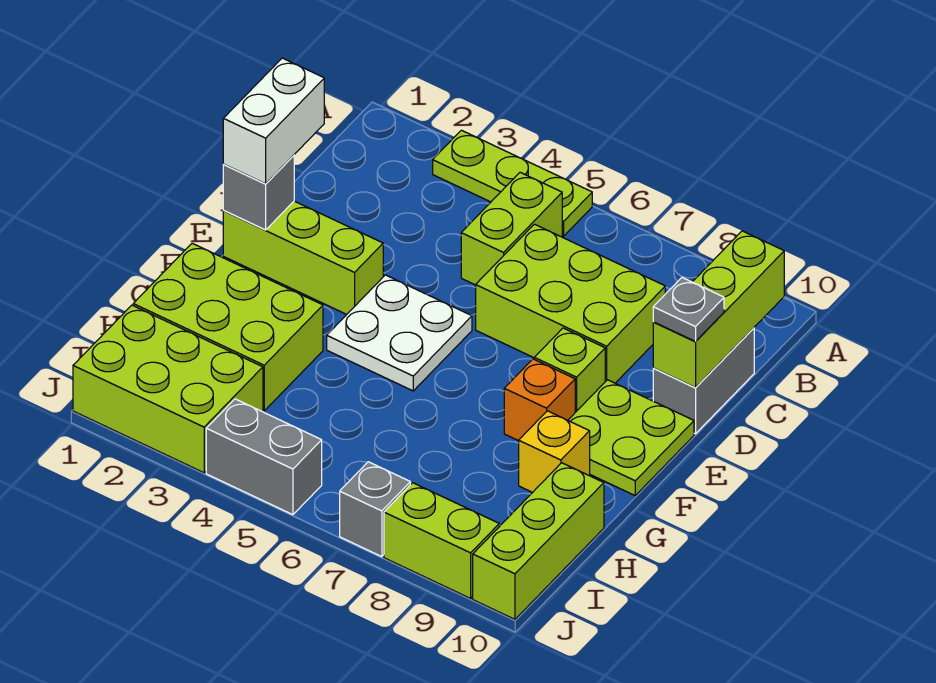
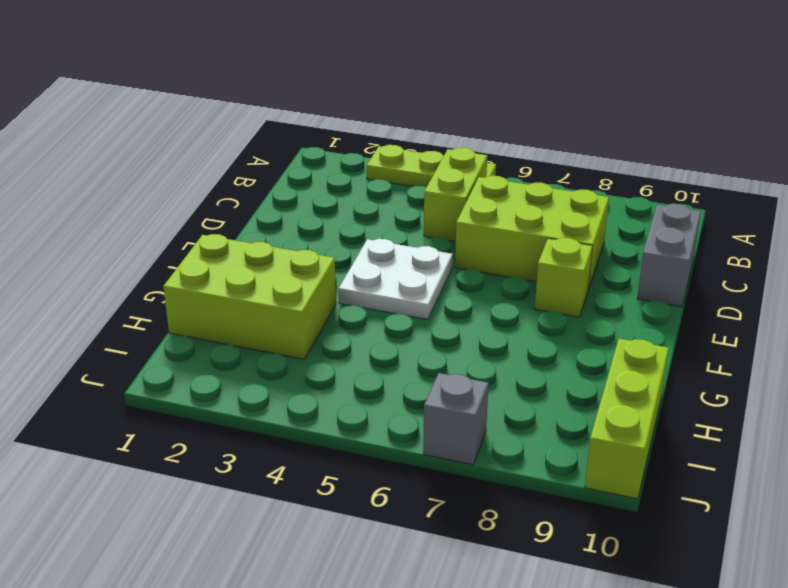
none -> lime brick E1:E3 level 1
none -> lime plate E9:F10 level 1
none -> orange brick F8 level 1

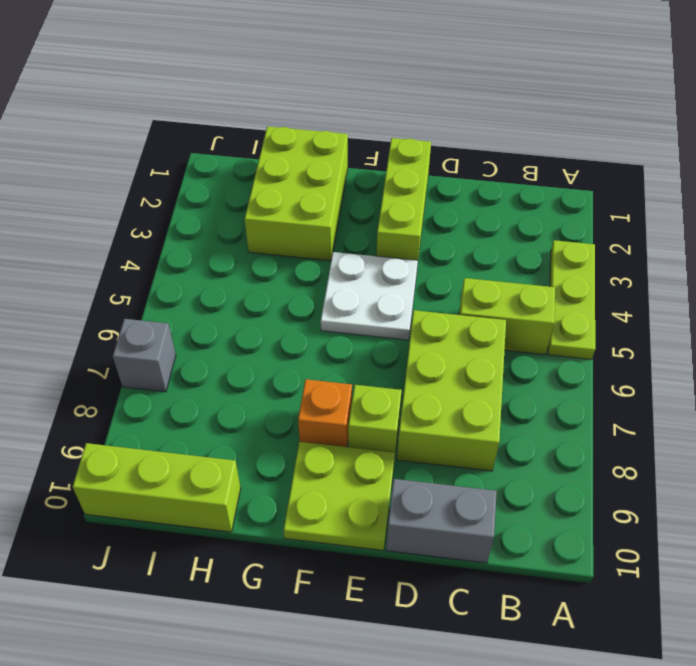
none -> yellow brick G9 level 1
none -> lime brick I1:J3 level 1
none -> grey brick J4:J5 level 1

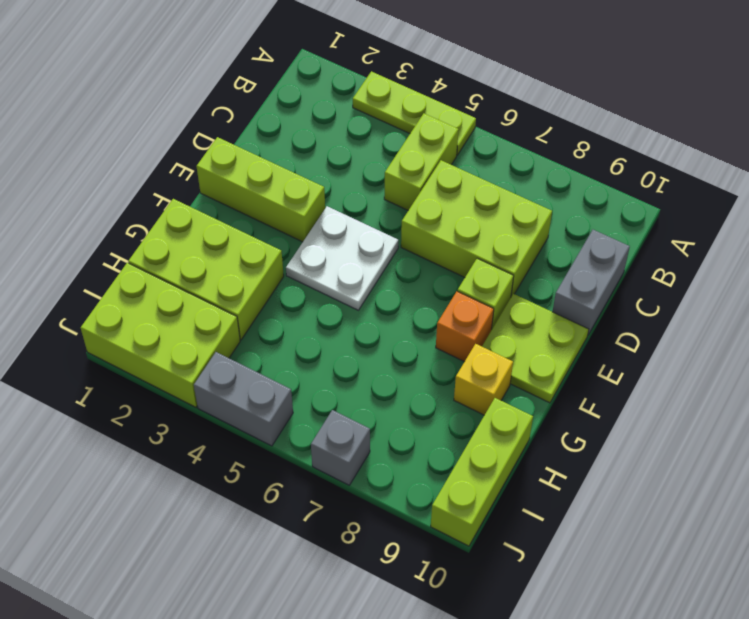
none -> lime brick J8:J9 level 1
none -> lime brick B10:D10 level 2
none -> grey brick E1 level 2

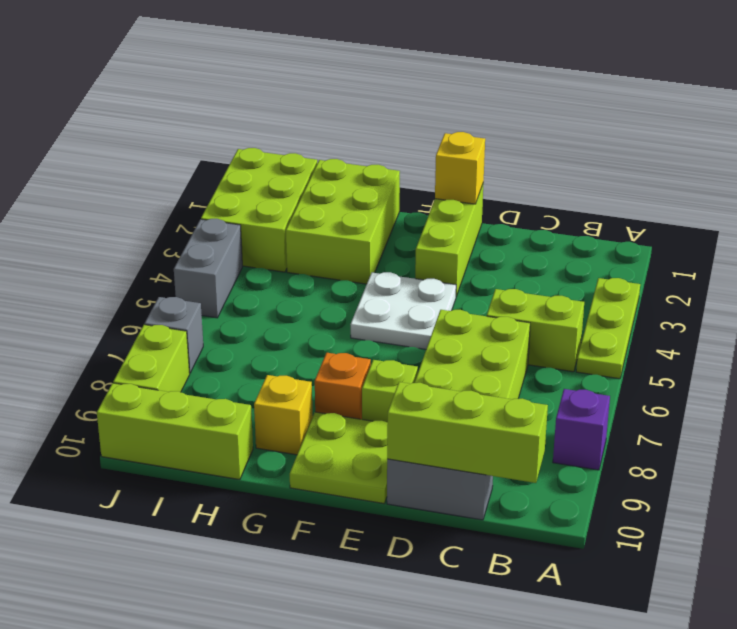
purple brick A8 level 1 -> none
yellow brick E1 level 2 -> grey brick E1 level 2
none -> white brick D1:E1 level 3
none -> grey plate D10 level 3

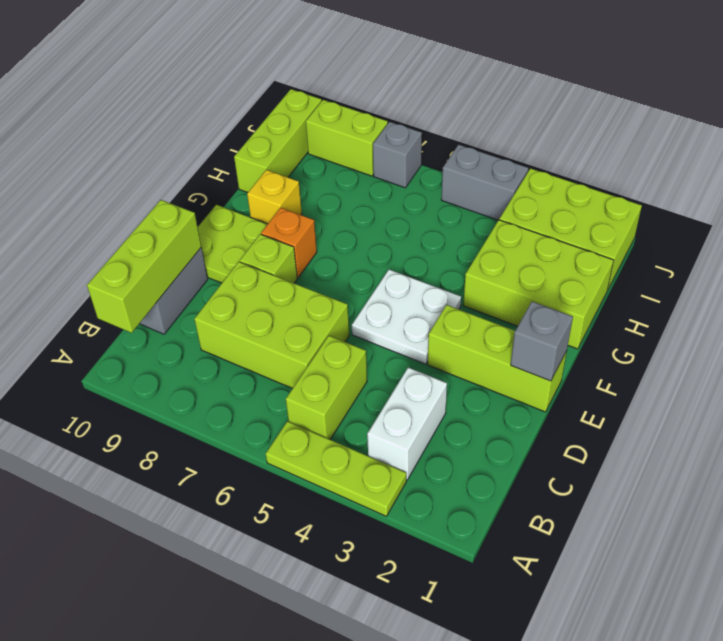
white brick B3:C3 level 1 -> white brick D1:E1 level 3
none -> grey plate D10 level 3

